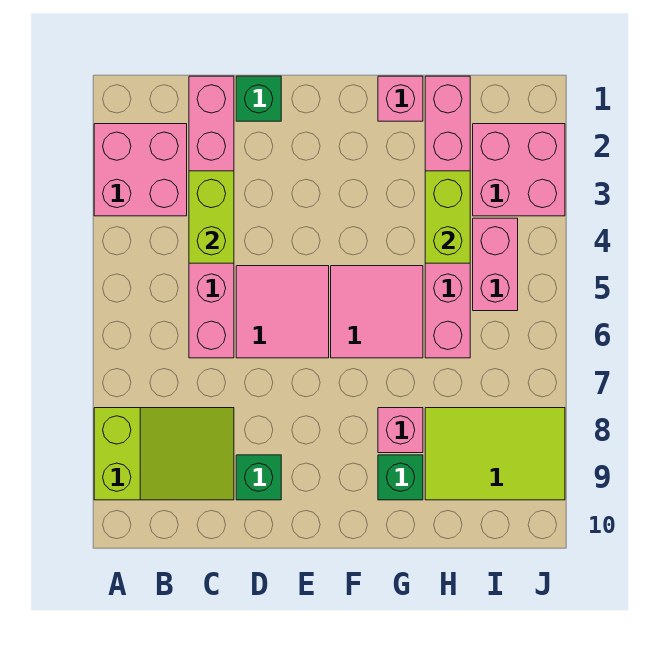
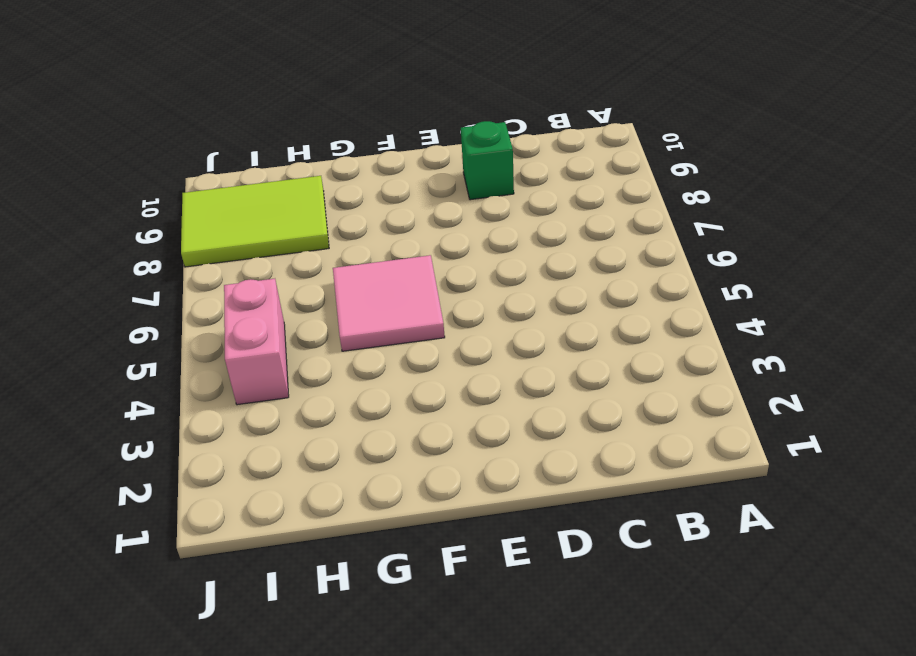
none -> pink brick A2:B3 level 1
none -> lime slope A8:C9 level 1 top A
none -> pink brick C1:C6 level 1

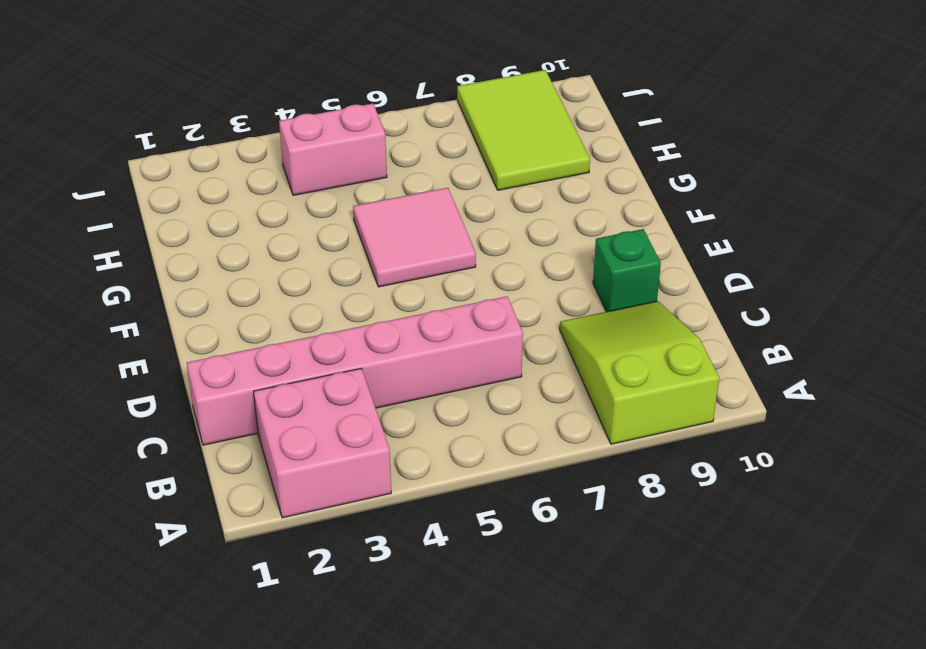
none -> green brick D1 level 1
none -> pink tile D5:E6 level 1
none -> pink brick G1 level 1

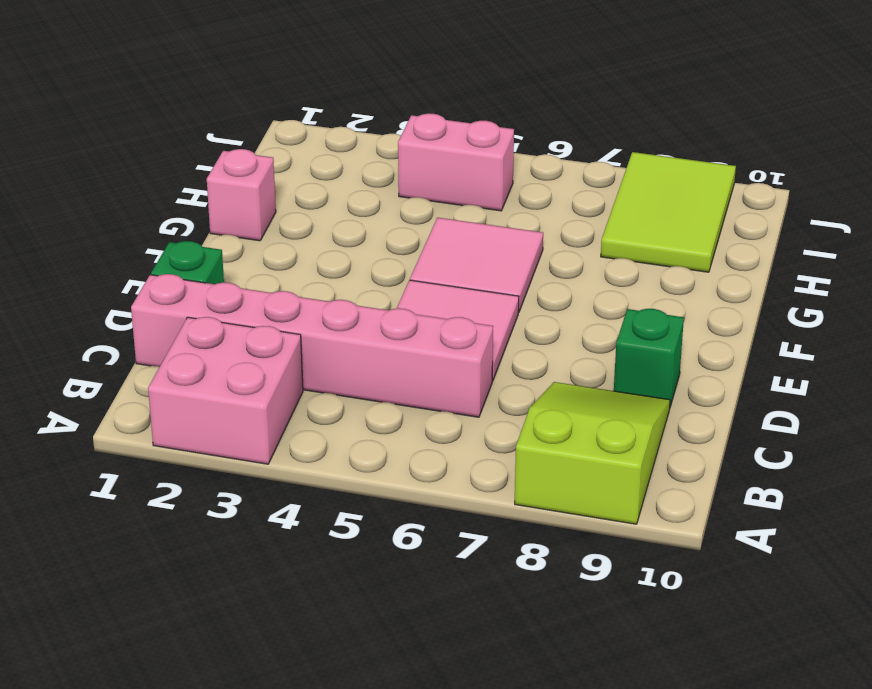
none -> pink brick G8 level 1
none -> green brick G9 level 1
none -> pink brick H1:H6 level 1

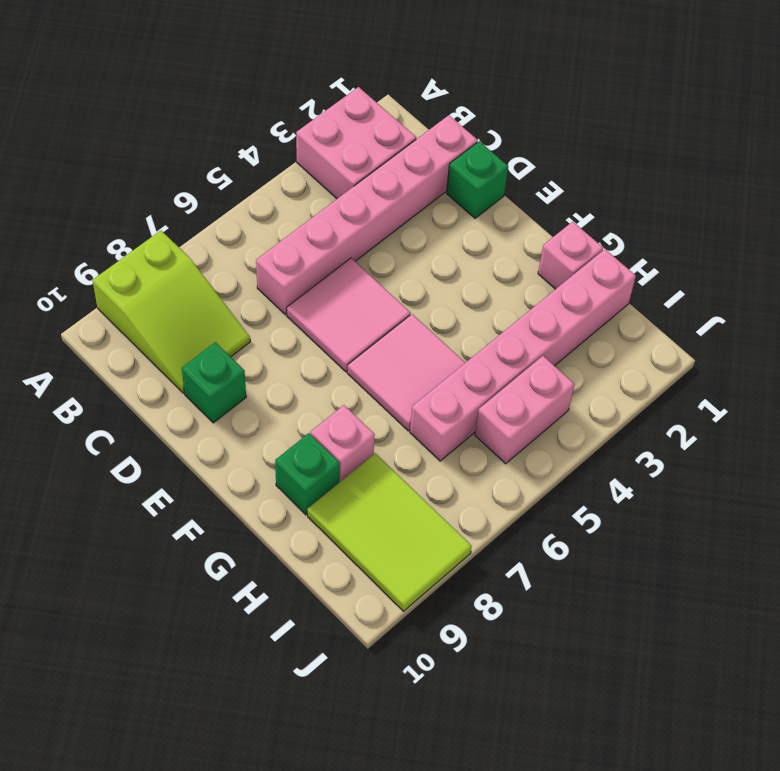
none -> pink brick I2:J3 level 1
none -> lime brick C3:C4 level 2
none -> lime brick H3:H4 level 2

